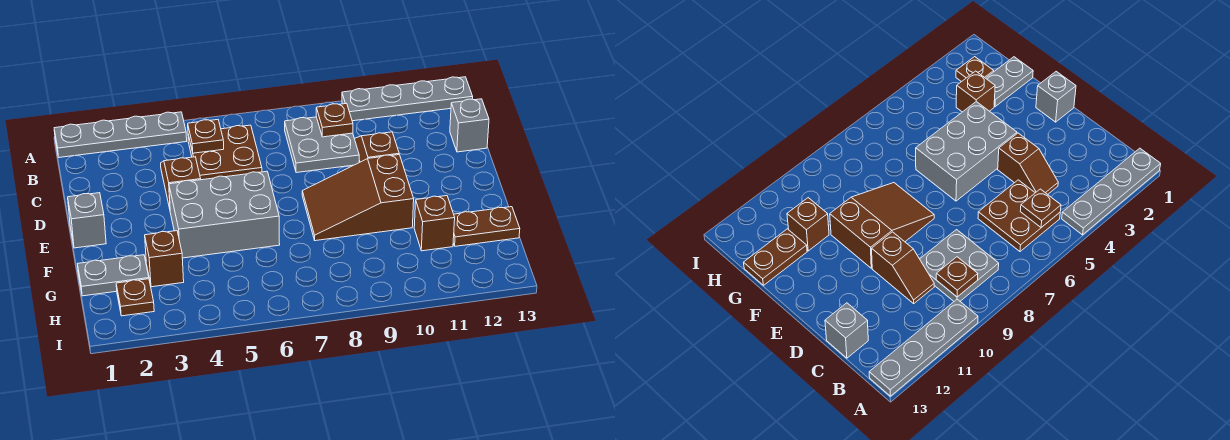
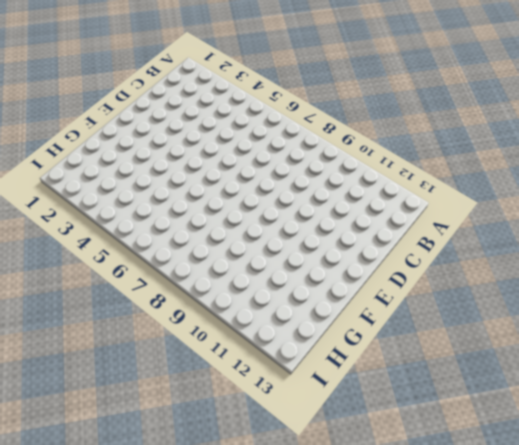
none -> grey plate A1:A4 level 1
none -> grey plate A10:A13 level 1
none -> brown plate B5:C6 level 1

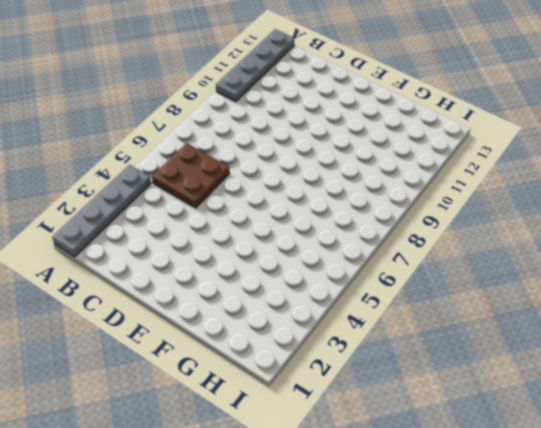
none -> grey plate B8:C9 level 1
none -> brown slope C4:D4 level 1 top D
none -> brown slope C10:D10 level 1 top D

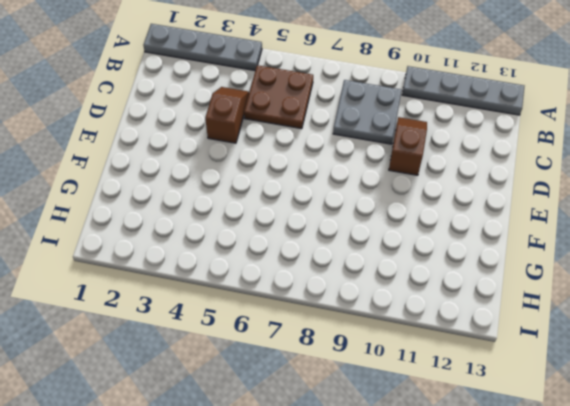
none -> grey brick C13 level 1
none -> grey brick E1 level 1
none -> grey brick E4:F6 level 1

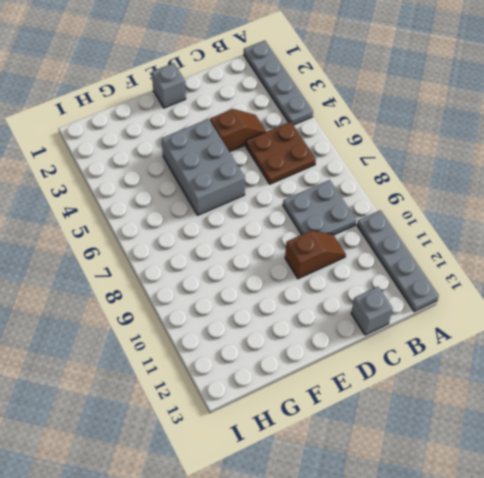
none -> brown slope E8:F10 level 1 top 10
none -> grey plate G1:G2 level 1
none -> brown brick G3 level 1

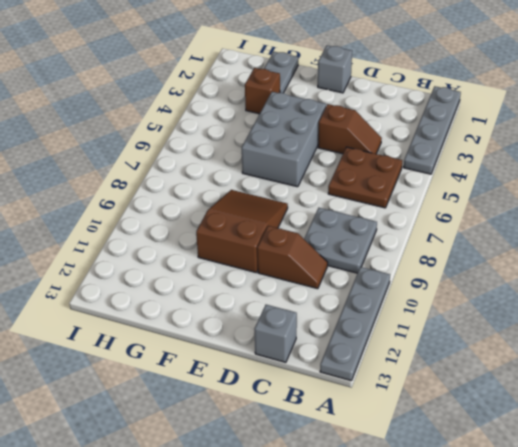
none -> brown brick G11 level 1
none -> brown plate G12:G13 level 1
none -> brown plate H2 level 1

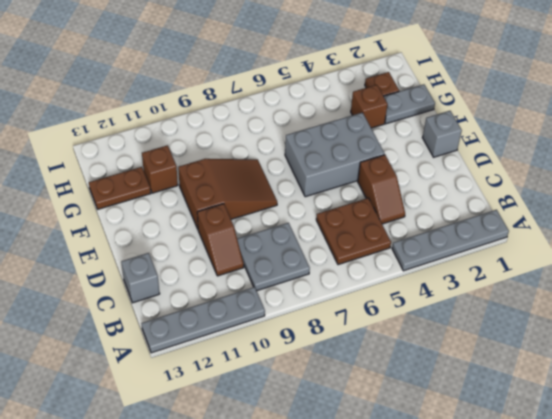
none -> brown plate B5 level 2
none -> brown plate B9 level 2

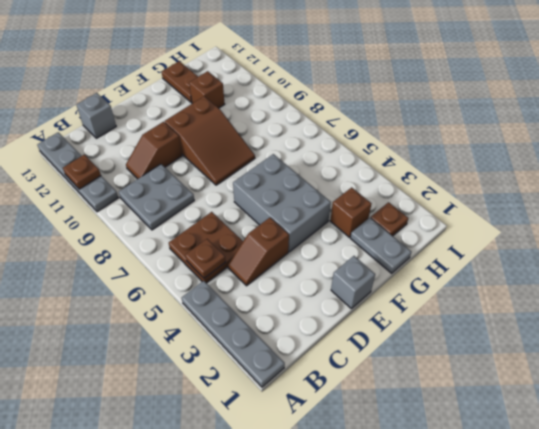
brown plate A11 level 2 -> brown plate B9 level 2

